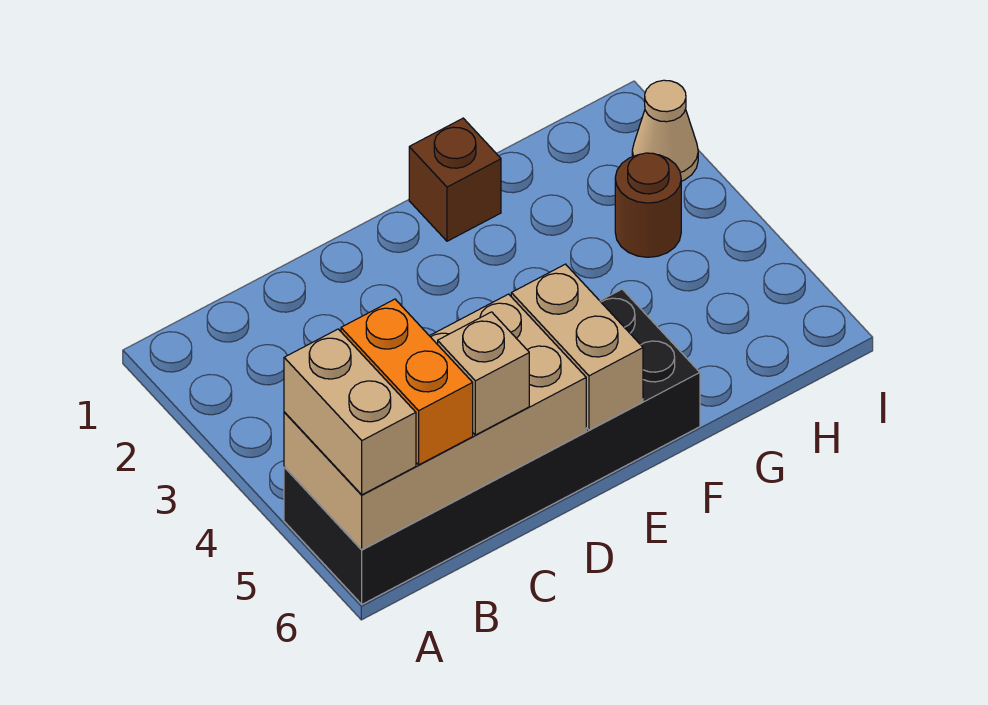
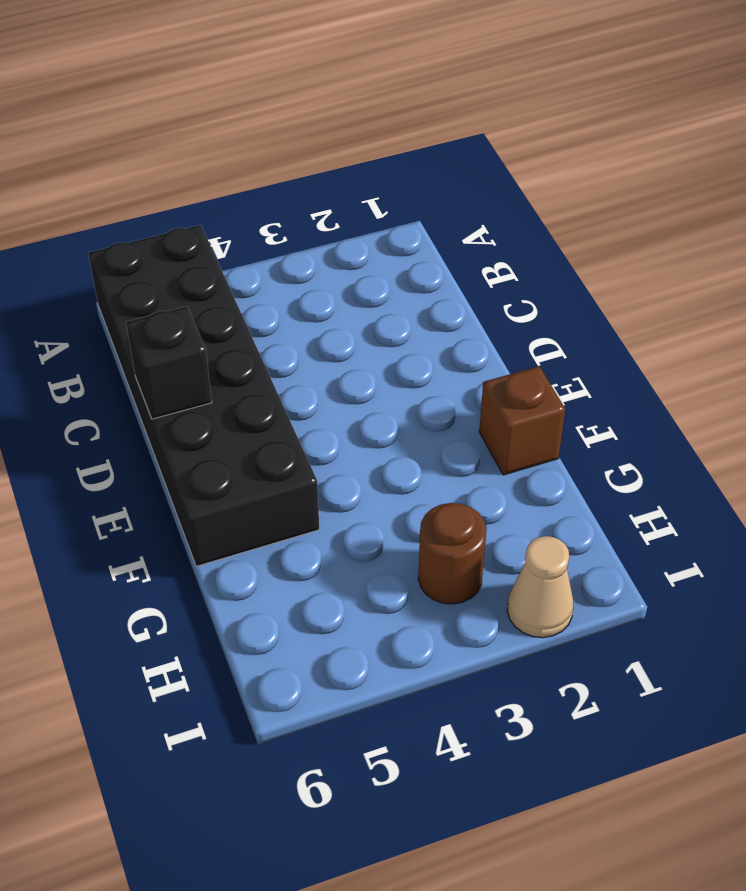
black brick D6 level 2 -> tan brick A5:D6 level 2
none -> tan brick E5:E6 level 2
none -> tan brick A5:A6 level 3

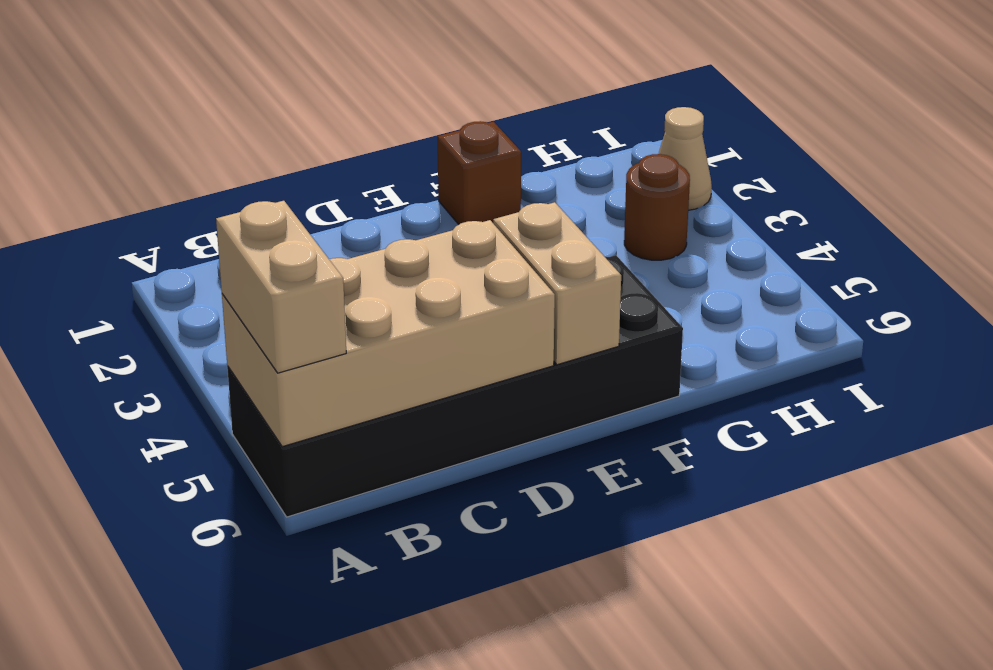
none -> orange brick B5:B6 level 3
none -> tan brick C6 level 3

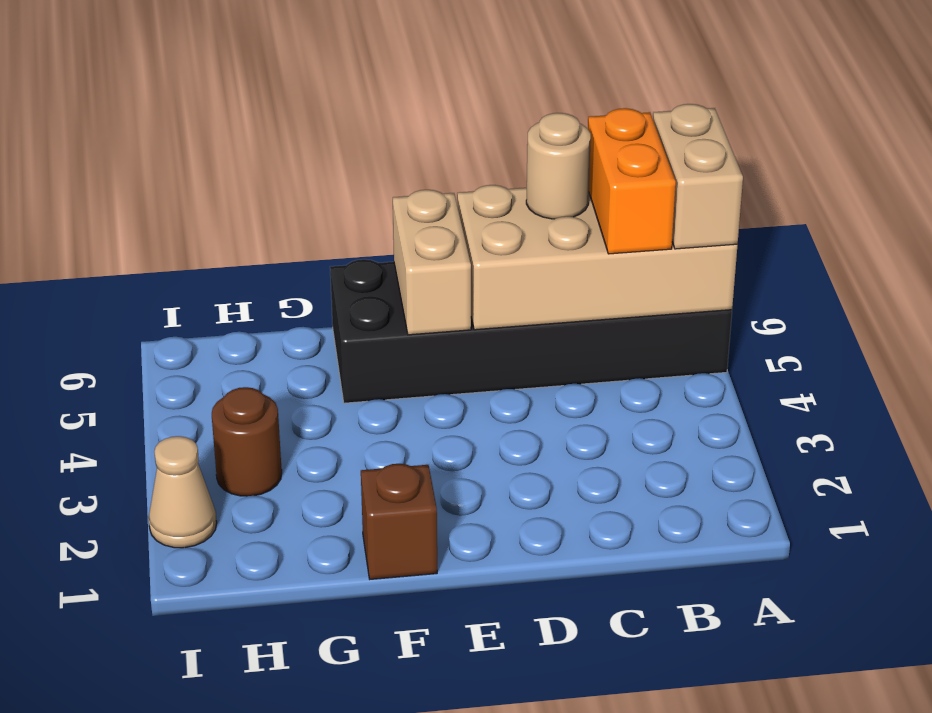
tan round brick C6 level 3 -> tan brick C6 level 3

